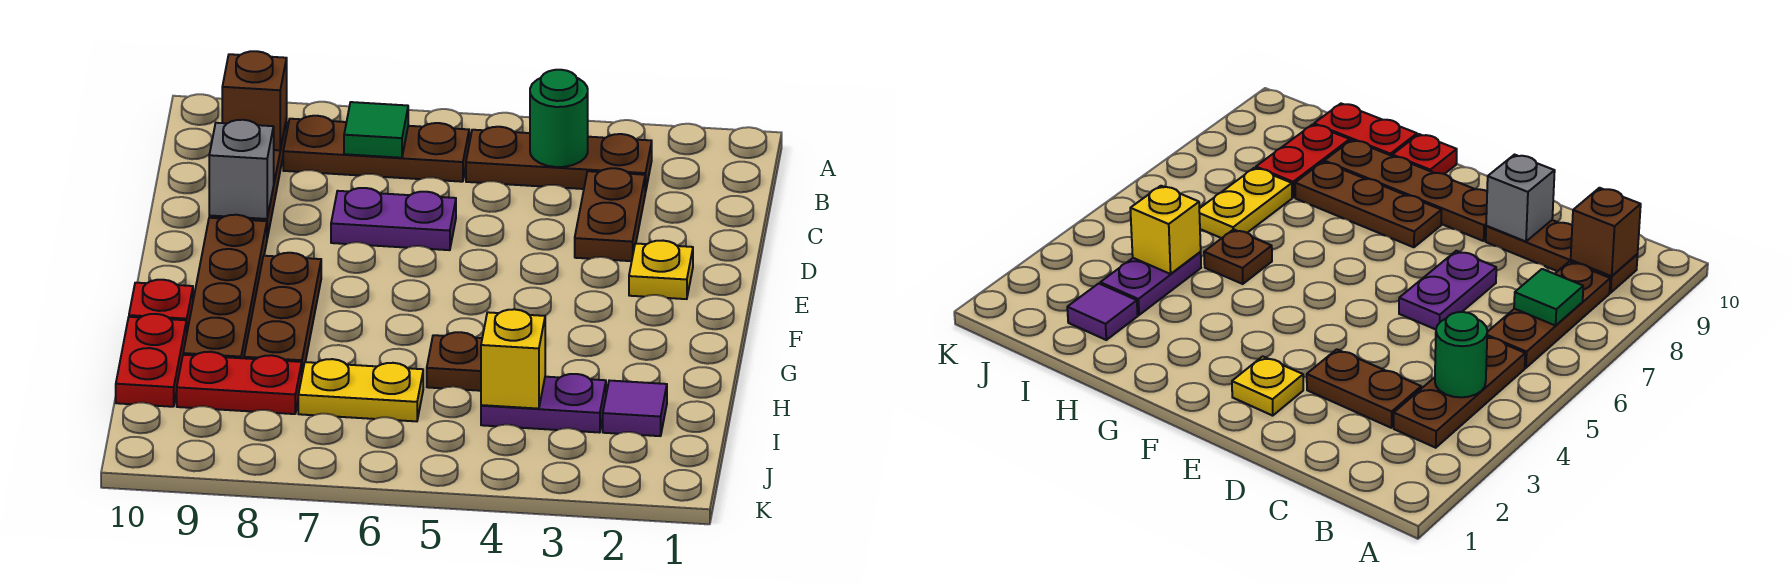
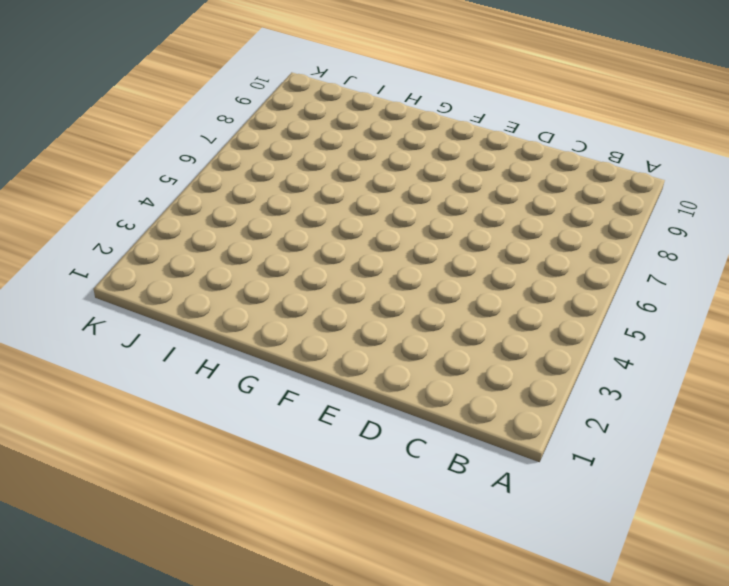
none -> brown plate B3:B5 level 1
none -> brown plate B6:B8 level 1
none -> brown plate B9:D9 level 1

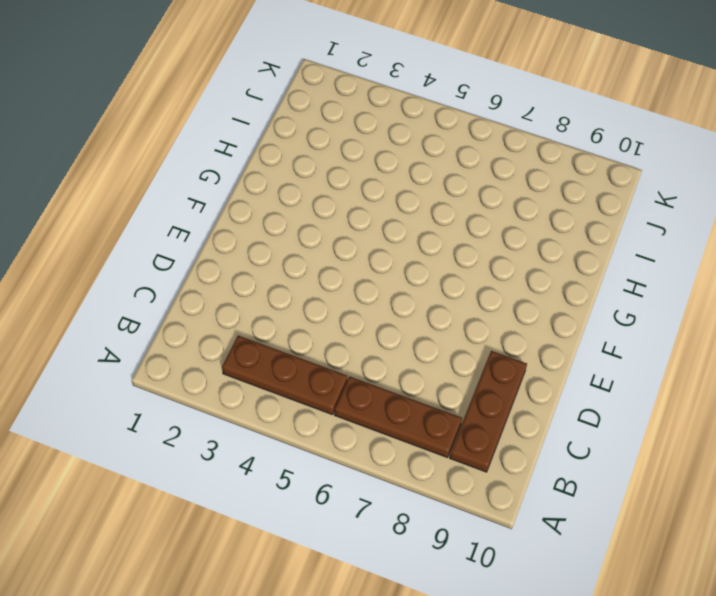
none -> brown plate C3:D3 level 1
none -> purple plate D6:D7 level 1
none -> yellow plate E2 level 1

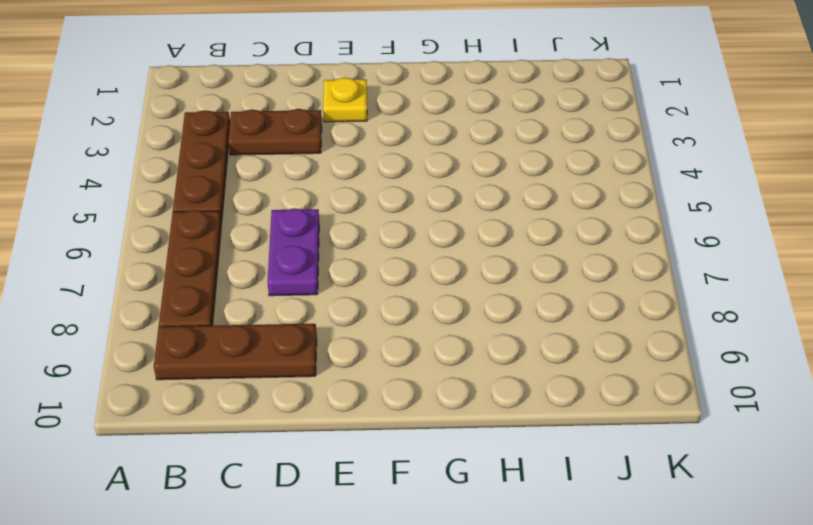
none -> brown plate E9:H9 level 1
none -> brown plate F8:H8 level 1
none -> red plate G10 level 1

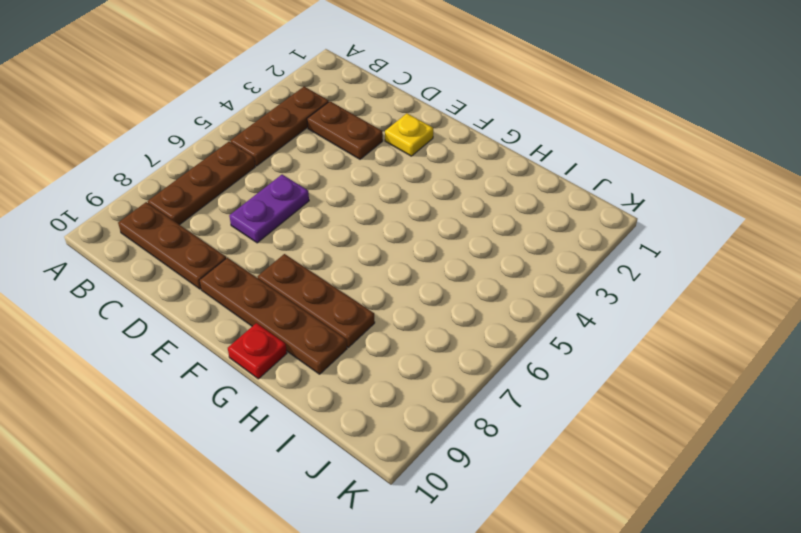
none -> brown plate H5 level 1
none -> red plate H10:I10 level 1
none -> purple tile I2 level 1

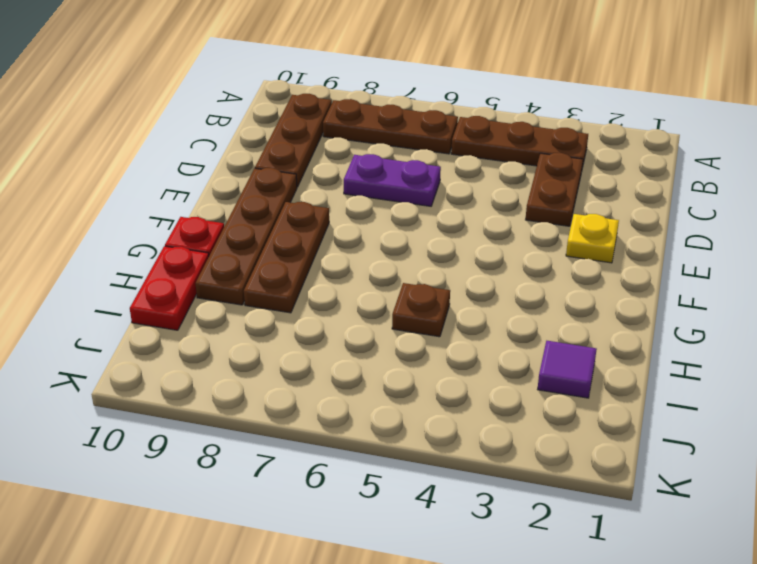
none -> purple plate I3:I4 level 1
none -> yellow plate I6:I7 level 1
none -> red plate I8:I9 level 1

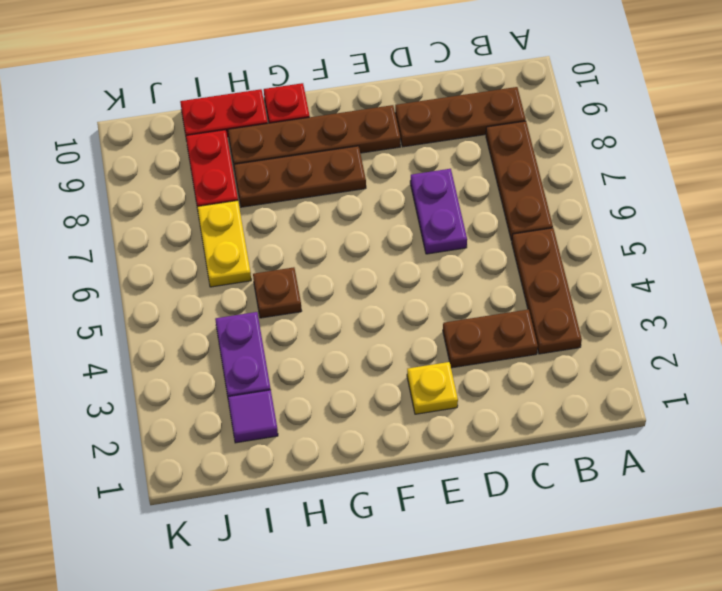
none -> green round brick B4 level 2
none -> green tile B7 level 2
none -> brown brick B9 level 2

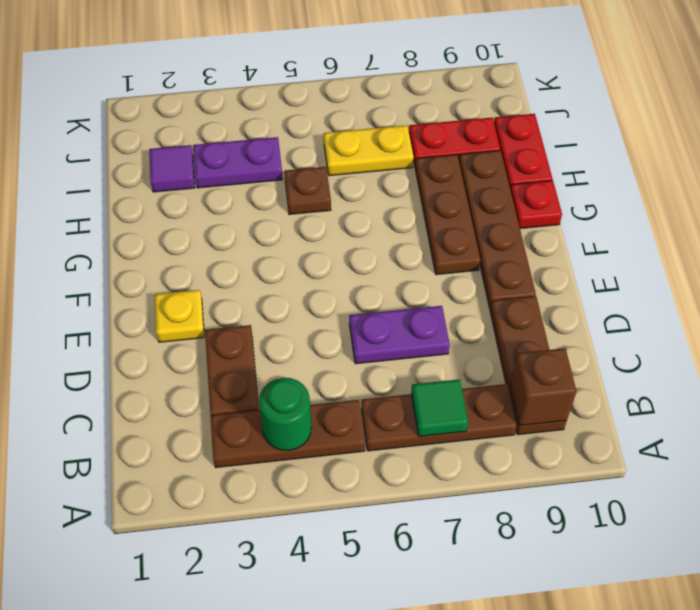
none -> grey brick D9 level 2
none -> yellow brick I4 level 2

